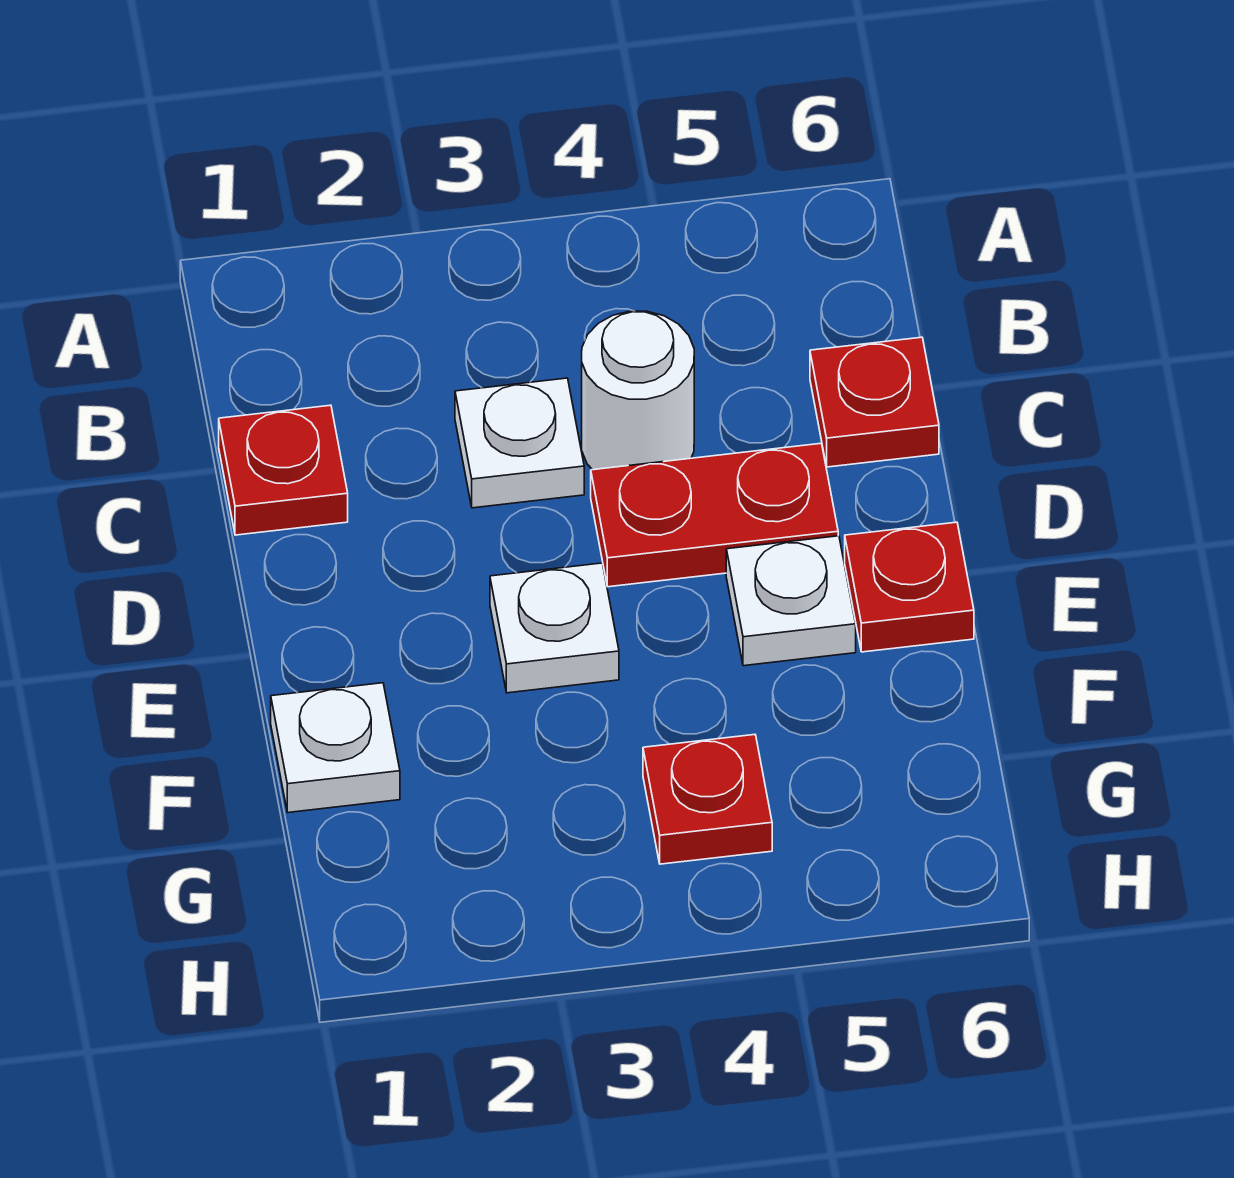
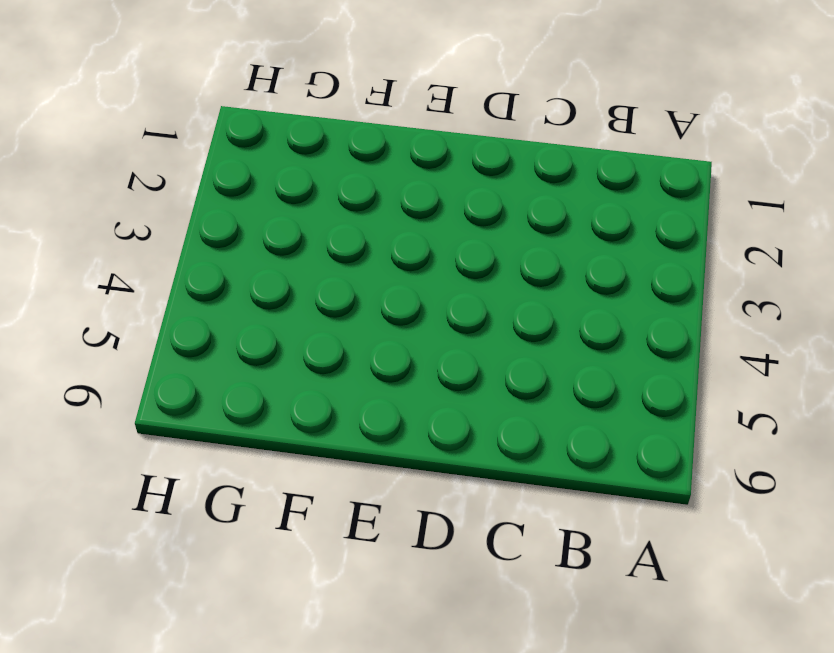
none -> red plate C1 level 1
none -> white plate C3 level 1

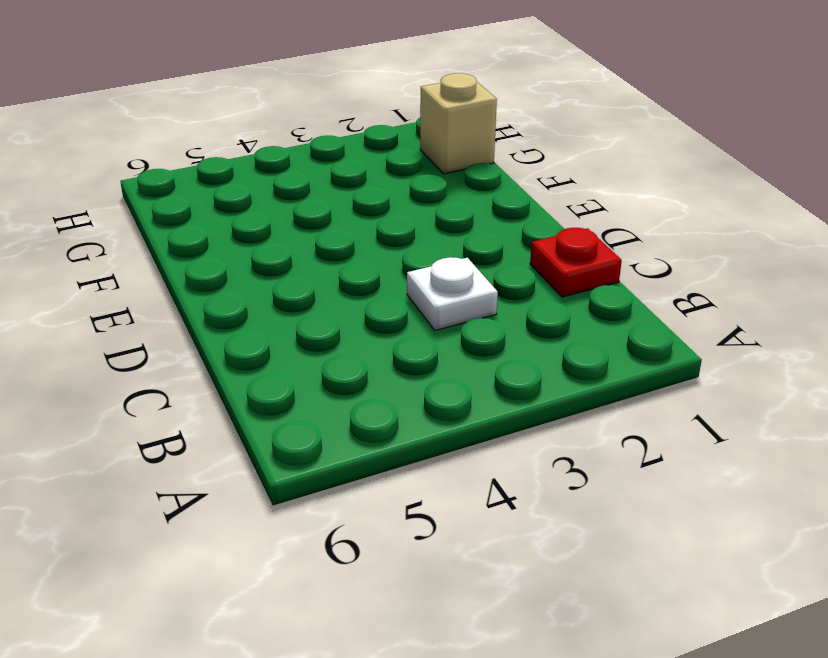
tan brick G1 level 1 -> none
none -> white round brick C4 level 1
none -> red plate C6 level 1

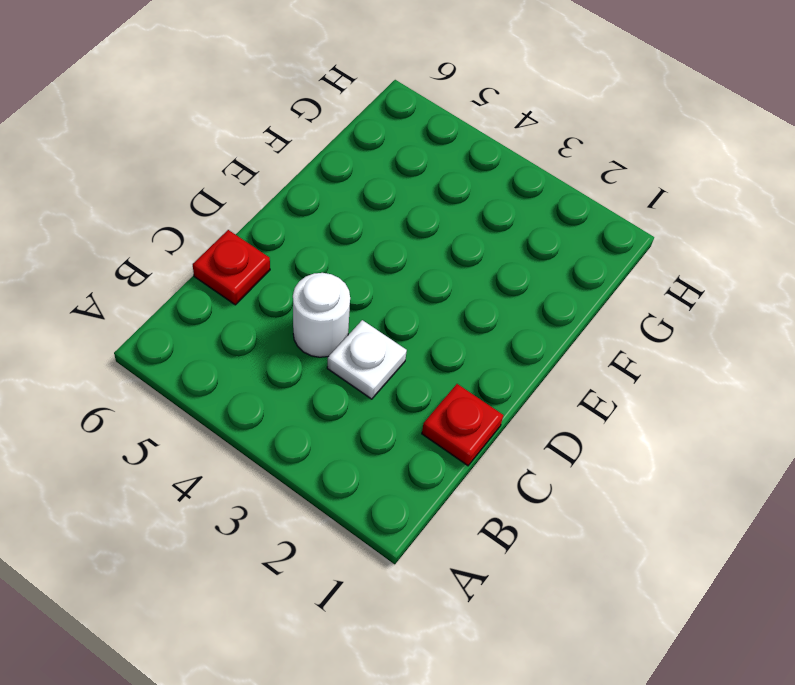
none -> red plate D4:D5 level 1
none -> white plate E3 level 1

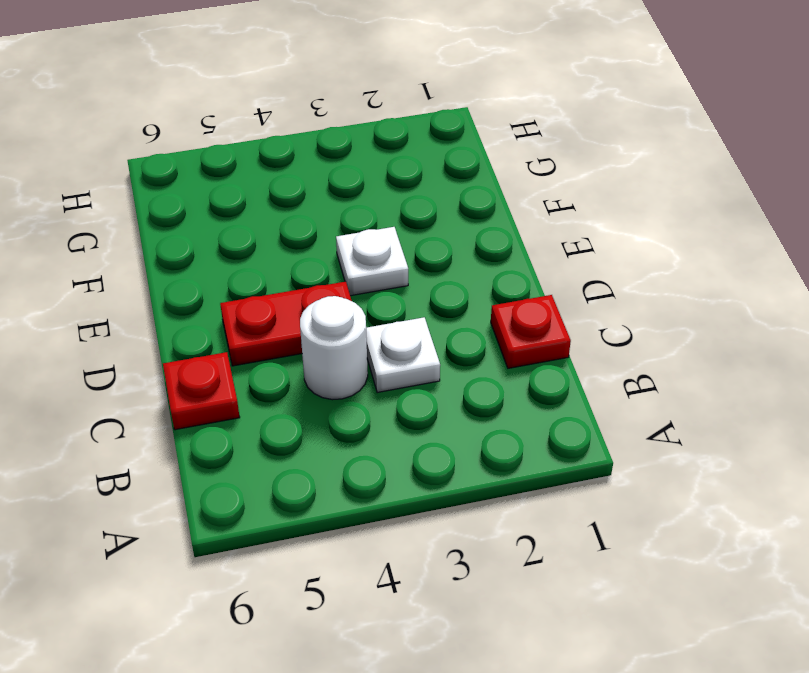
none -> white plate E5 level 1
none -> red plate E6 level 1

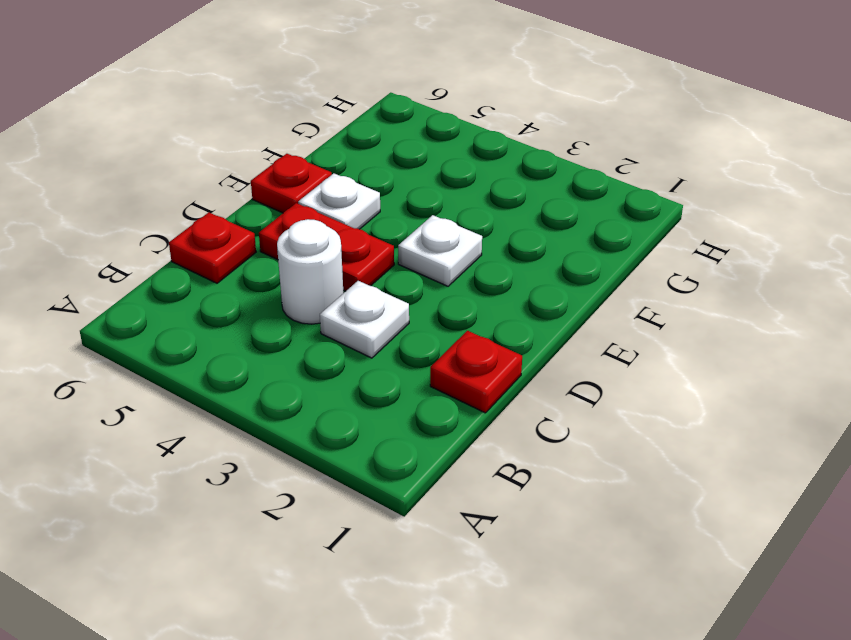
none -> white plate F1 level 1
none -> red plate G4 level 1

